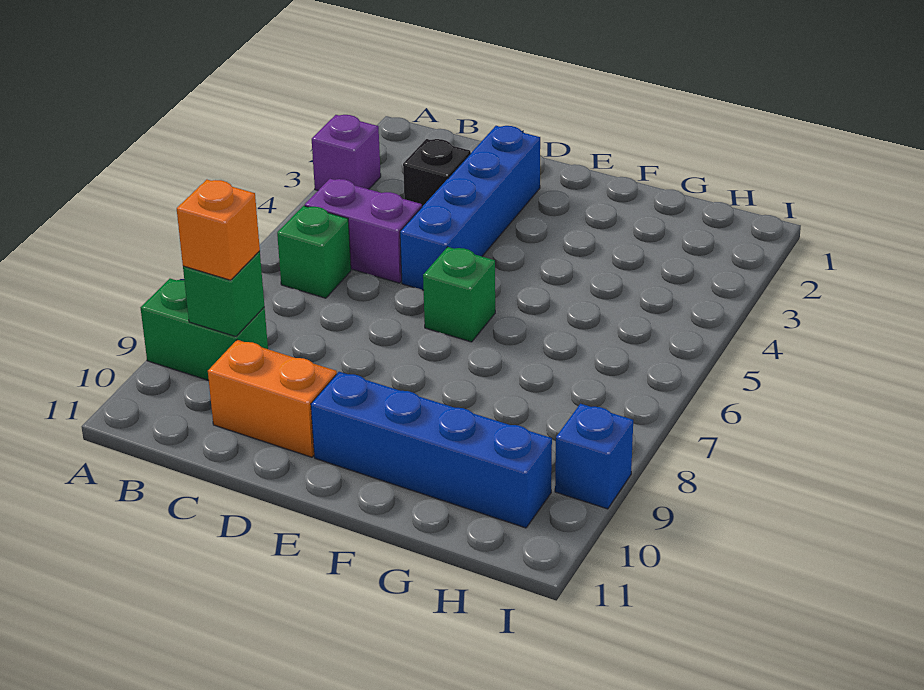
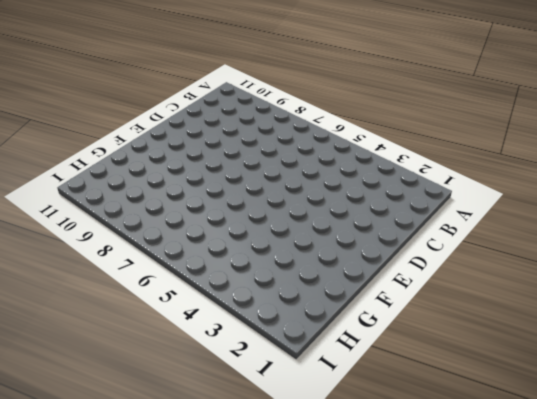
none -> purple brick A3 level 1
none -> green brick A9:B9 level 1
none -> purple brick B5:C5 level 1

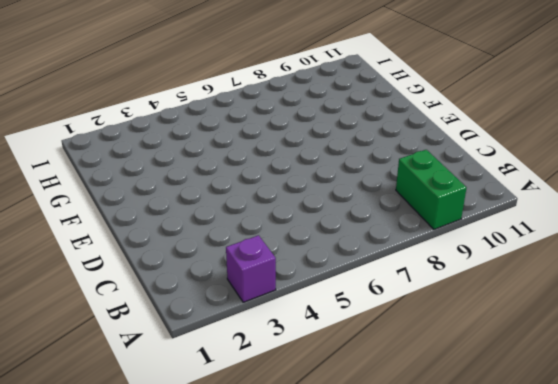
none -> purple brick B5:C5 level 1
none -> green brick B6 level 1
none -> black brick C3 level 1

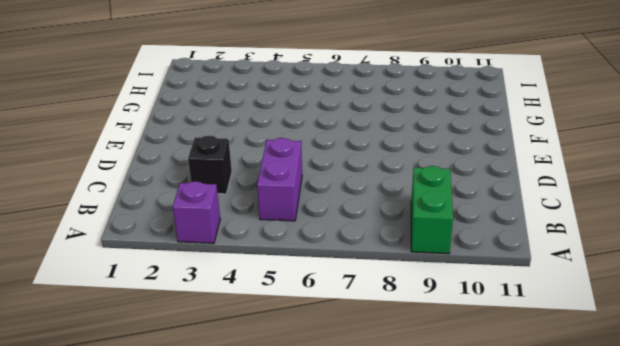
none -> green brick B6 level 1
none -> orange brick C10:D10 level 1
none -> blue brick D2:D5 level 1

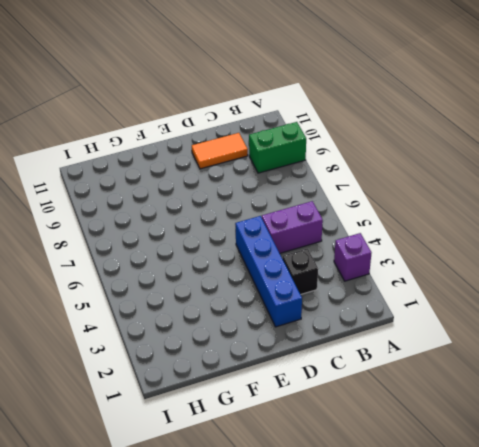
orange tile C10:D10 level 1 -> orange brick C10:D10 level 1
none -> green brick B6 level 1
none -> green brick E6 level 1
none -> blue brick E10:H10 level 1

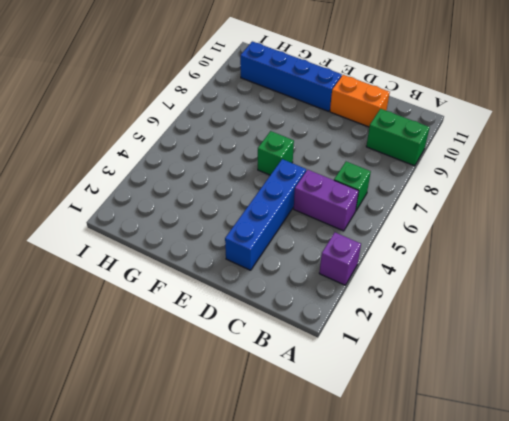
none -> black brick C3 level 1
none -> blue brick I9 level 1
none -> green brick B9 level 2

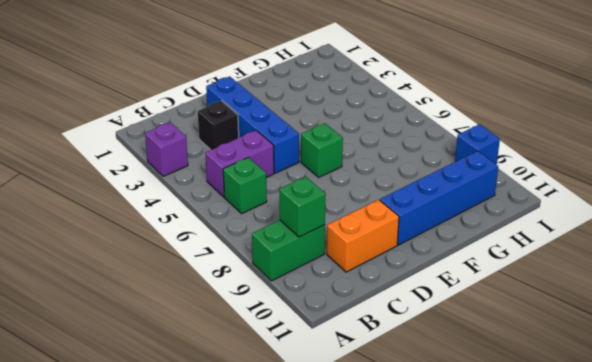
none -> orange brick B9 level 3

